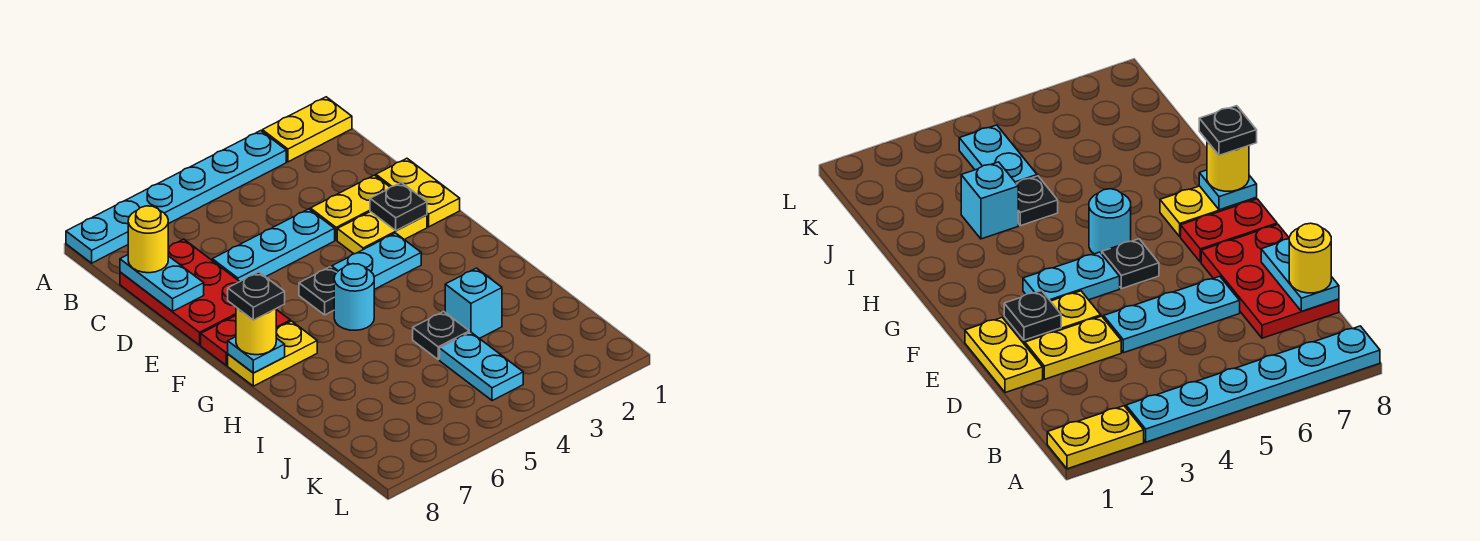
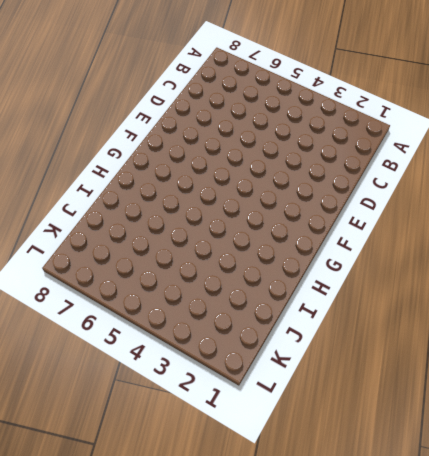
none -> yellow plate A1:A2 level 1
none -> cyan plate A3:A8 level 1
none -> red plate C7:E8 level 1

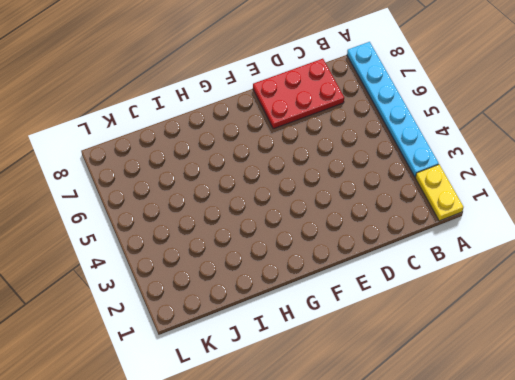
none -> yellow plate D1:E1 level 1
none -> yellow plate D2:D3 level 1
none -> cyan plate D4:D6 level 1

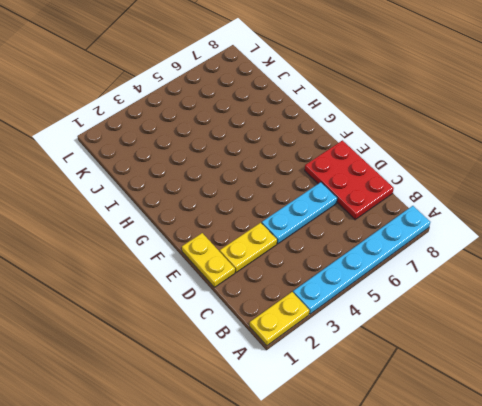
none -> yellow plate E2:E3 level 1
none -> cyan plate F3:F4 level 1
none -> black plate F5 level 1

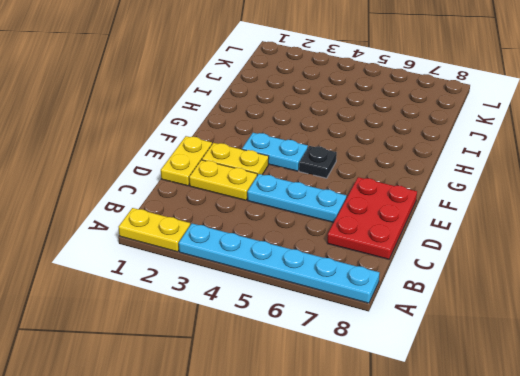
none -> red plate F7:F8 level 1
none -> cyan round brick G5 level 1
none -> yellow plate G7:G8 level 1

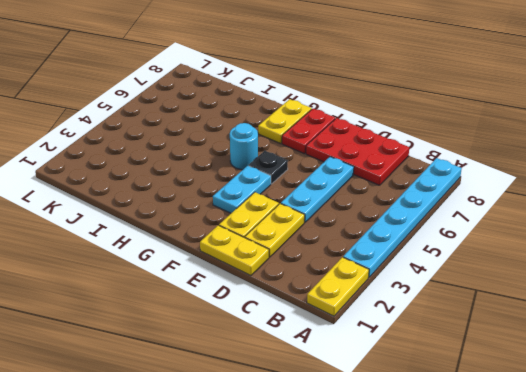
none -> cyan brick I3 level 1
none -> black plate I4 level 1
none -> cyan plate J4:K4 level 1

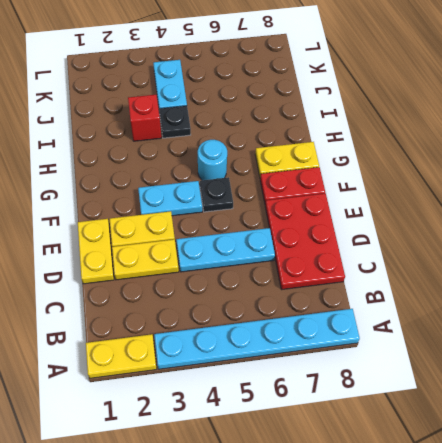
red brick I3 level 1 -> cyan brick I3 level 1
none -> cyan plate C8:D8 level 2
none -> black plate E2 level 2
none -> cyan plate G8 level 2

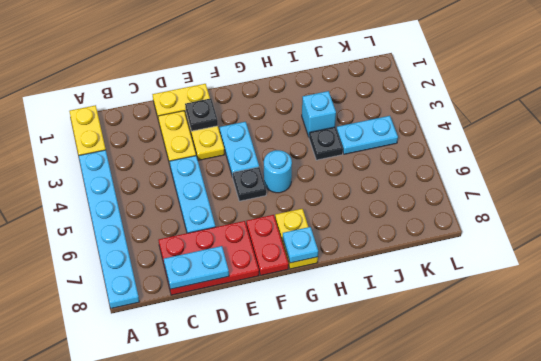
none -> yellow round brick C8 level 3
none -> yellow round brick G8 level 3
none -> black plate G8 level 4

